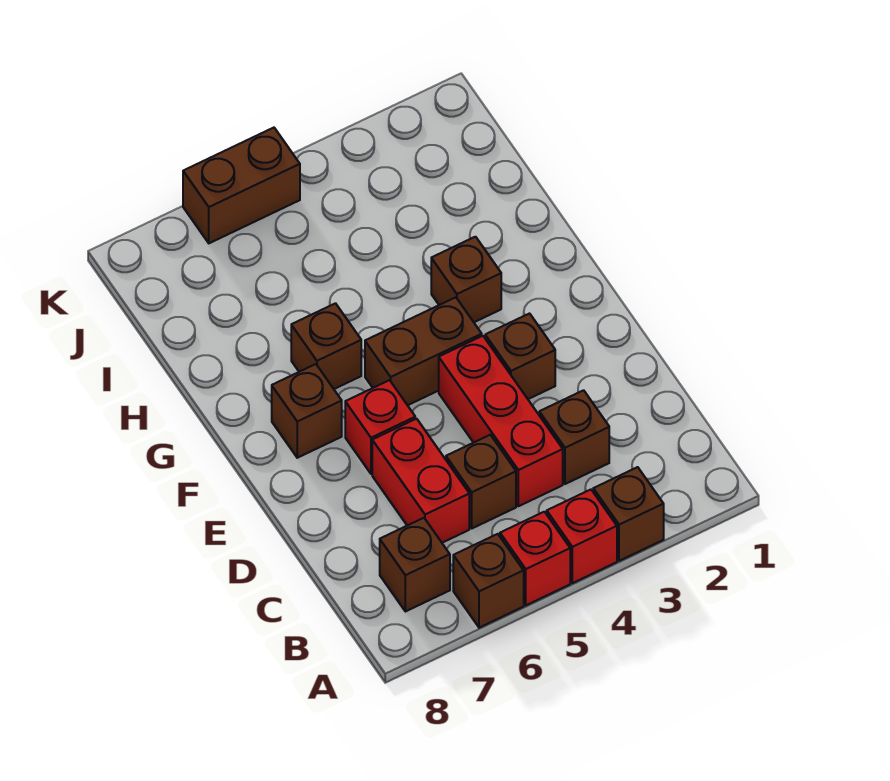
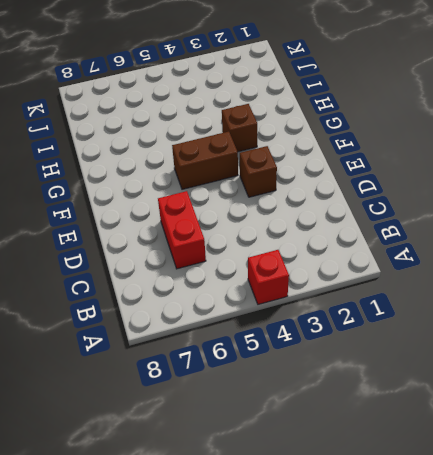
none -> brown brick A3 level 1
none -> red brick A5 level 1
none -> brown brick A6 level 1

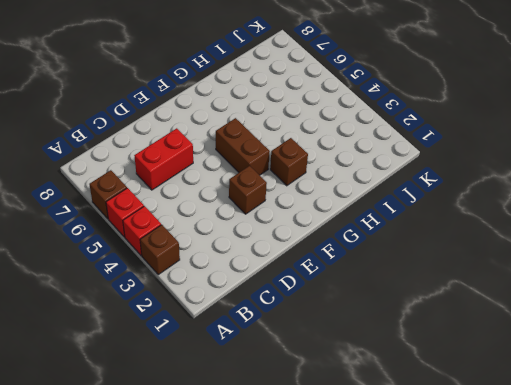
none -> brown brick B7 level 1
none -> brown brick C3 level 1
none -> red brick C4:E4 level 1

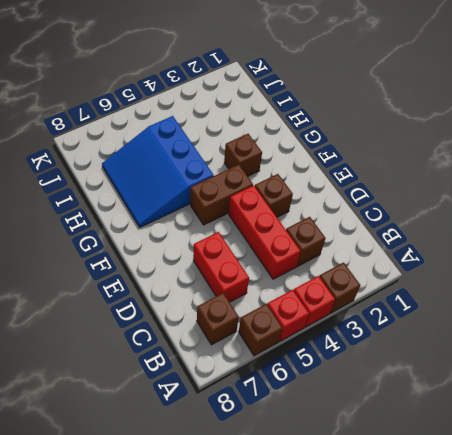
blue slope G5:I7 level 1 top 5 -> brown brick G6 level 1
none -> brown brick C5 level 1
none -> red brick E6 level 1
none -> brown brick F7 level 1

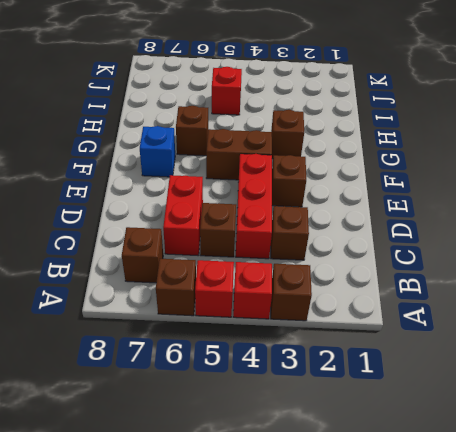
blue brick F7 level 1 -> brown brick F7 level 1
red brick I5 level 1 -> red brick E6 level 1
none -> brown brick K5:K6 level 1

